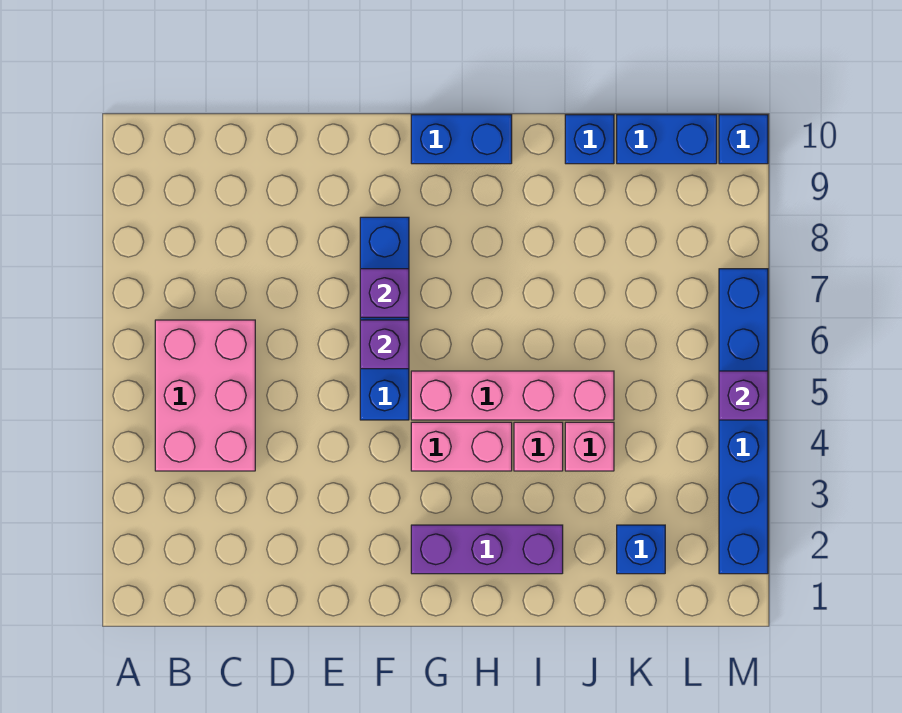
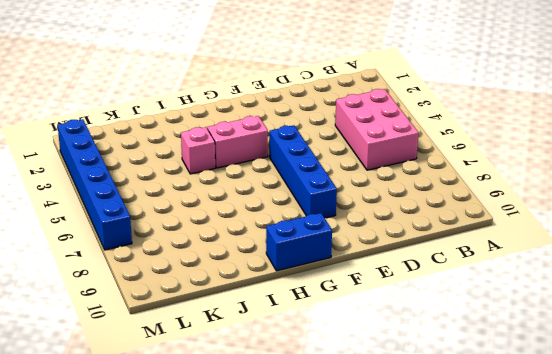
none -> purple brick G2:I2 level 1
none -> pink brick G5:J5 level 1
none -> pink brick J4 level 1

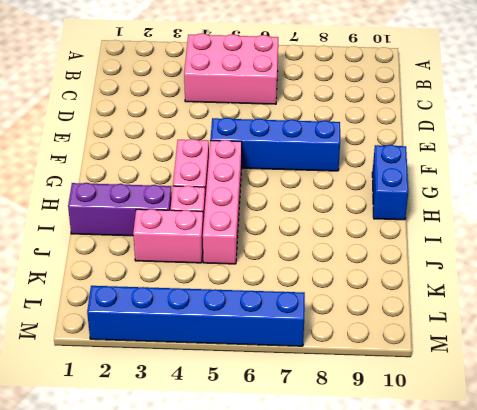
purple brick I1:I3 level 1 -> purple brick G2:I2 level 1
pink brick J3:J4 level 1 -> pink brick J4 level 1
none -> blue brick J10 level 1
none -> blue brick K2 level 1
none -> blue brick K10:L10 level 1

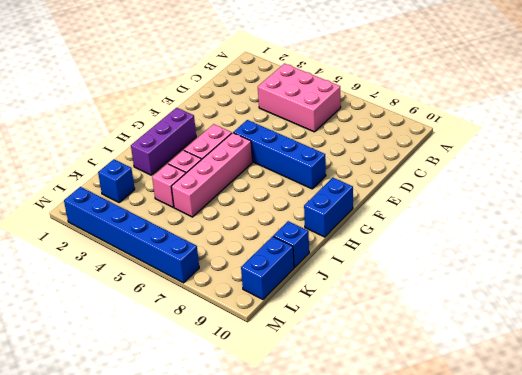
none -> blue brick M10 level 1
none -> purple brick F6 level 2
none -> purple brick F7 level 2

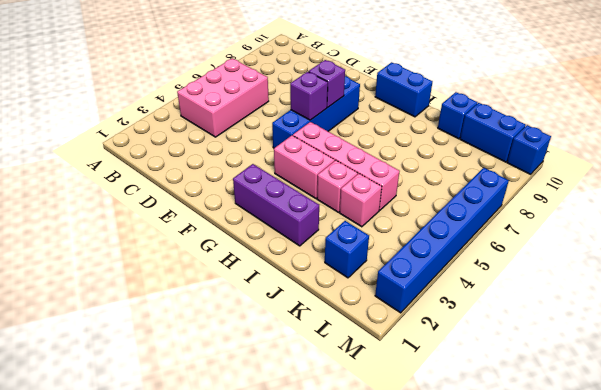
none -> purple brick M5 level 2

